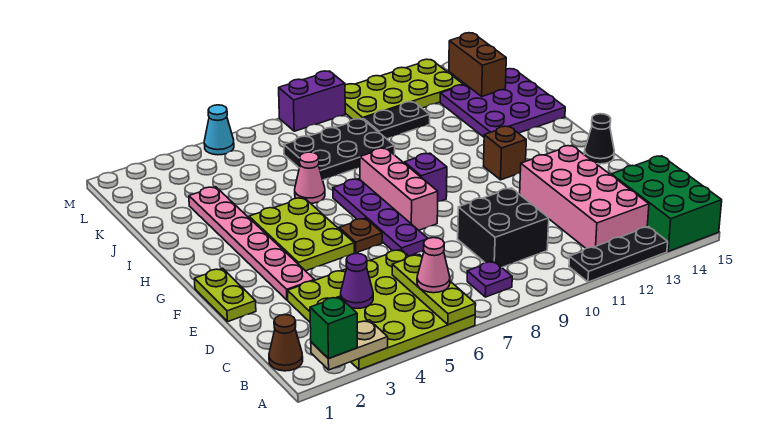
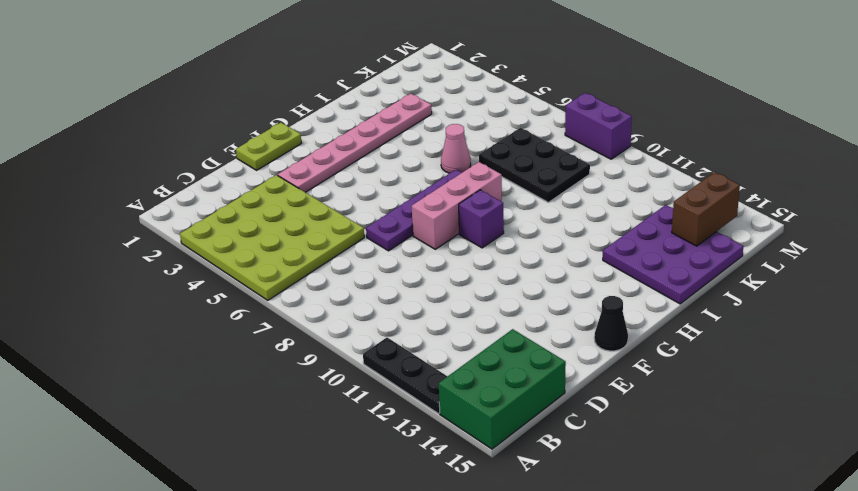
none -> brown cone B1 level 1
none -> purple plate B8 level 1
none -> pink brick B12:E13 level 1

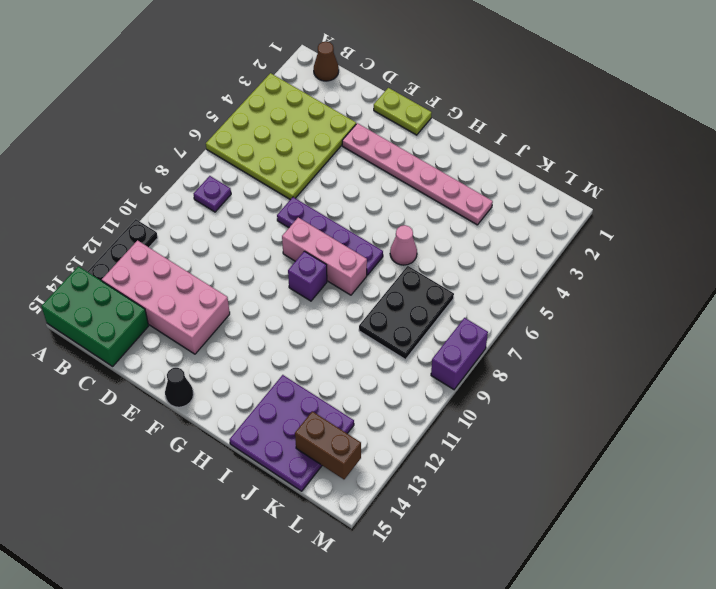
none -> black brick C9:D10 level 1
none -> lime plate F4:H5 level 1
none -> brown plate F6 level 1

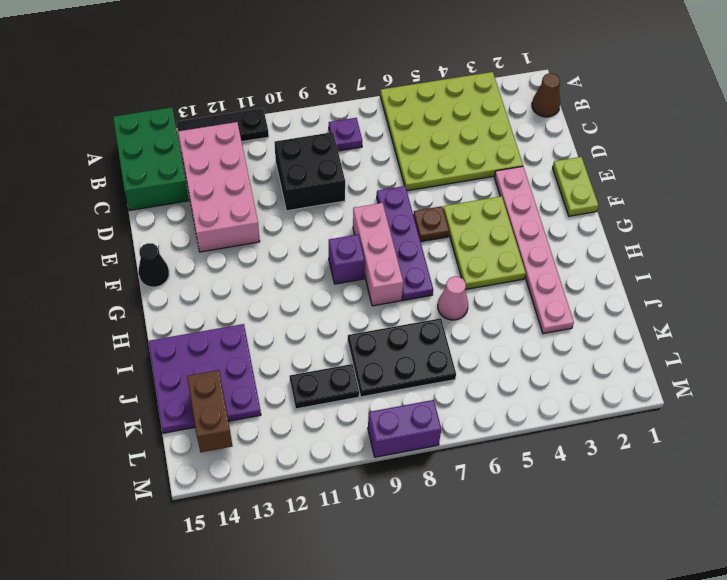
none -> brown brick G12 level 1
none -> lime plate L10:M13 level 1
none -> cyan cone M5 level 1

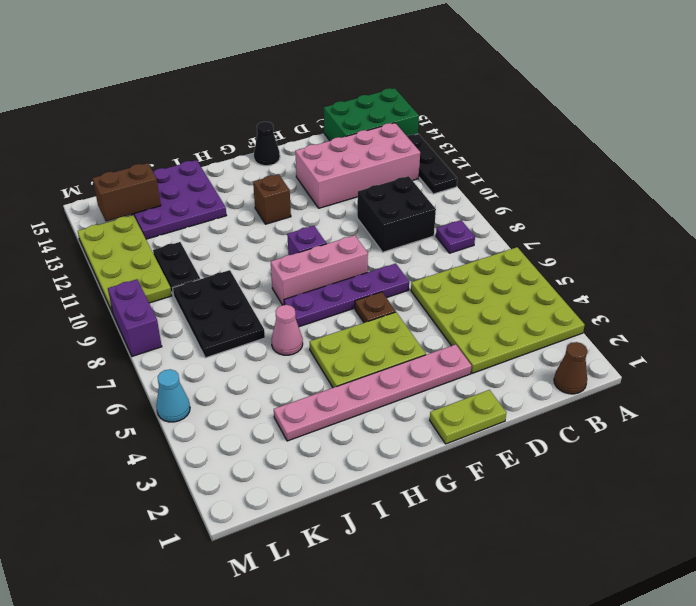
none -> tan plate A2:A3 level 2
none -> lime plate A6:C6 level 2
none -> purple cone C4 level 2

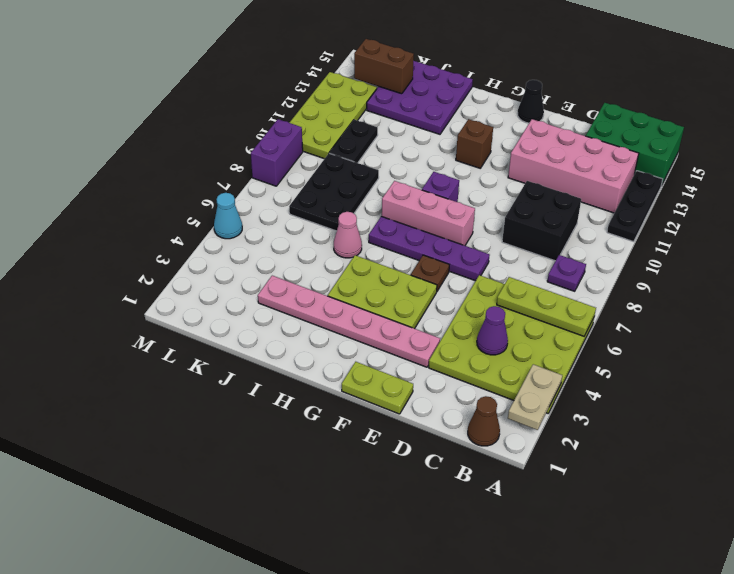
none -> green brick A2 level 3
none -> pink cone B6 level 3

